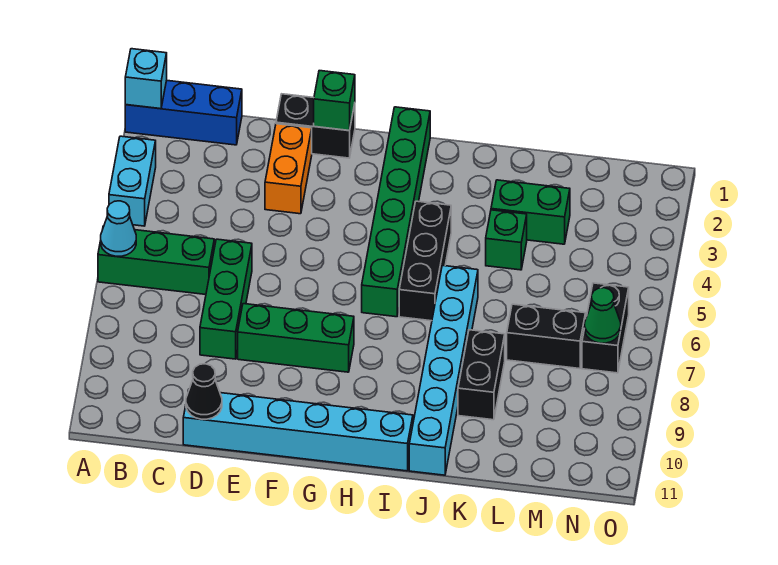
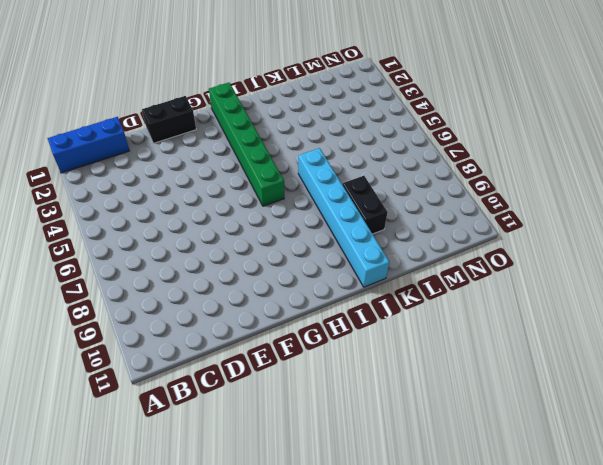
none -> cyan brick A3:A4 level 1
none -> green brick A6:C6 level 1
none -> green brick D6:D8 level 1

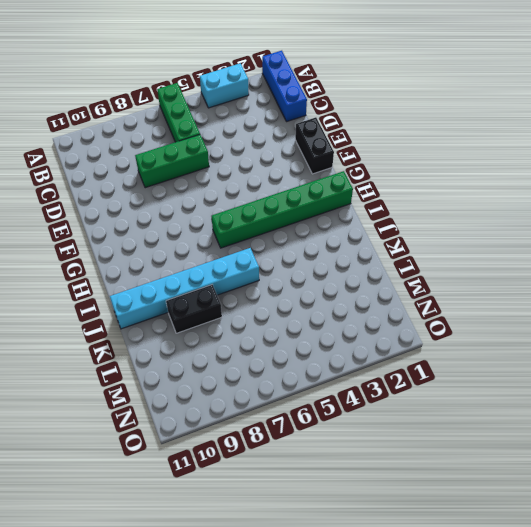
none -> cyan brick D11:I11 level 1
none -> orange brick E2:E3 level 1
none -> green brick E8:G8 level 1

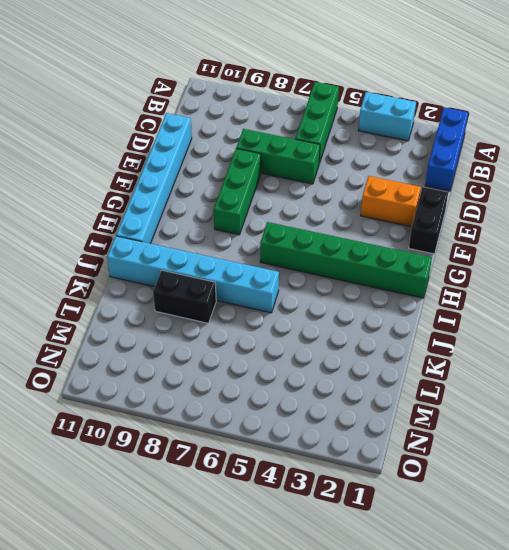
none -> black brick I4:I6 level 1
none -> green brick K3:L3 level 1
none -> green brick K4 level 1

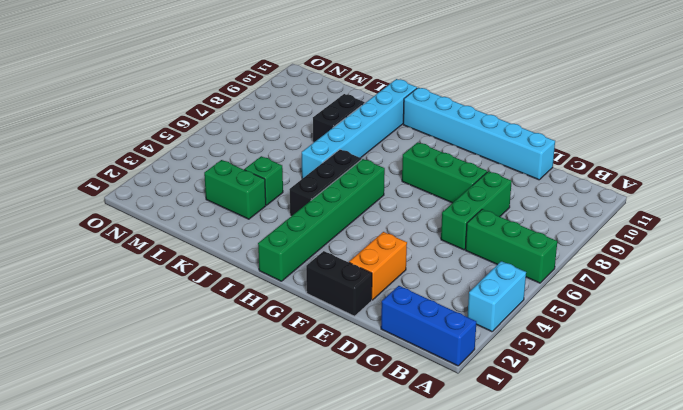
none -> black brick L7:M7 level 1
none -> black brick N6:N7 level 1
none -> cyan brick A1 level 2

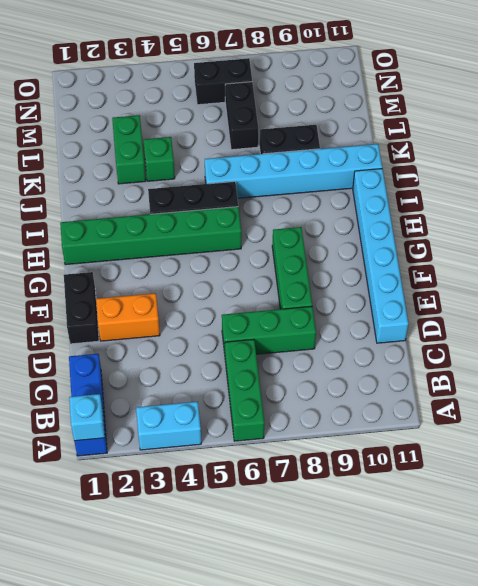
none -> cyan cone A6 level 2
none -> black cone D11 level 2
none -> green brick F1 level 2

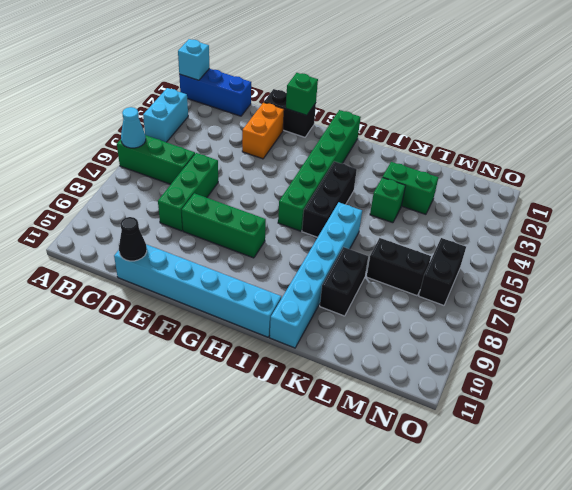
none -> green cone N7 level 2

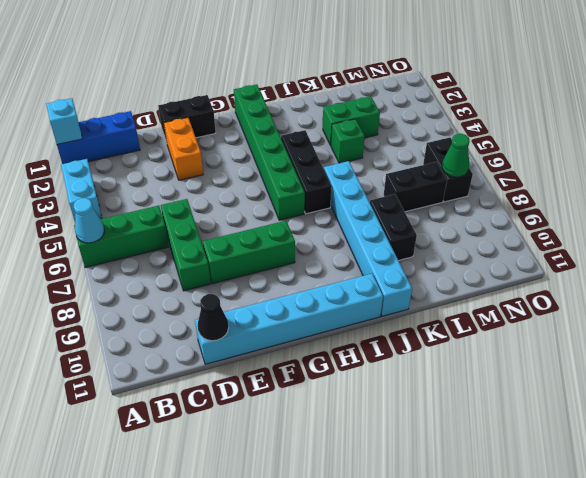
none -> green brick F1 level 2

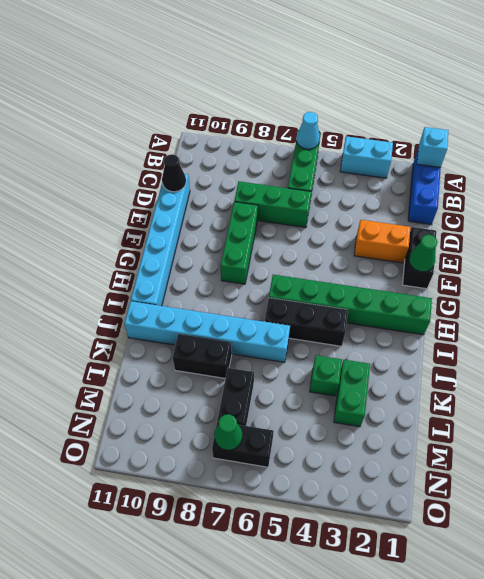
green cone F1 level 2 -> green brick F1 level 2

